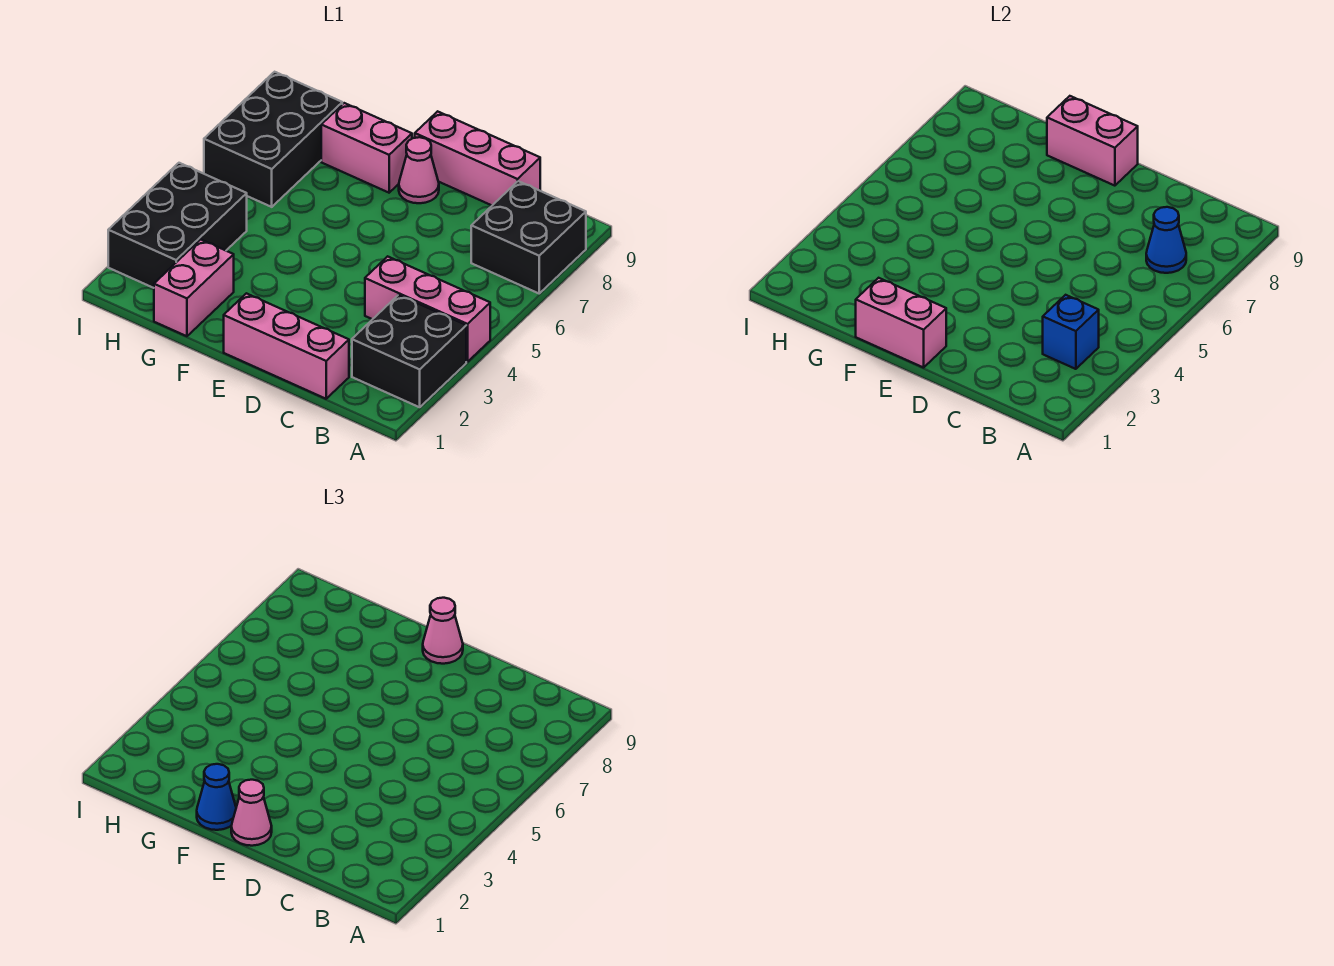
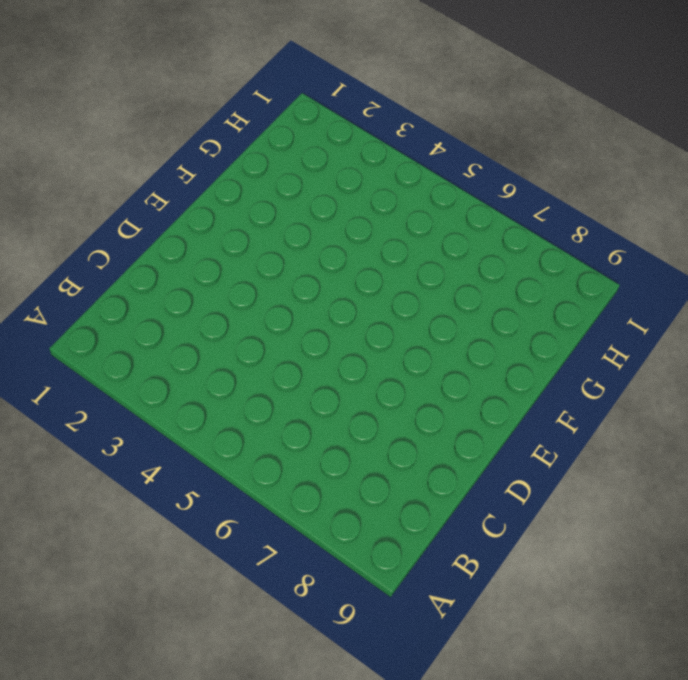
none -> black brick A2:B3 level 1
none -> pink brick A4:C4 level 1
none -> black brick A7:B8 level 1

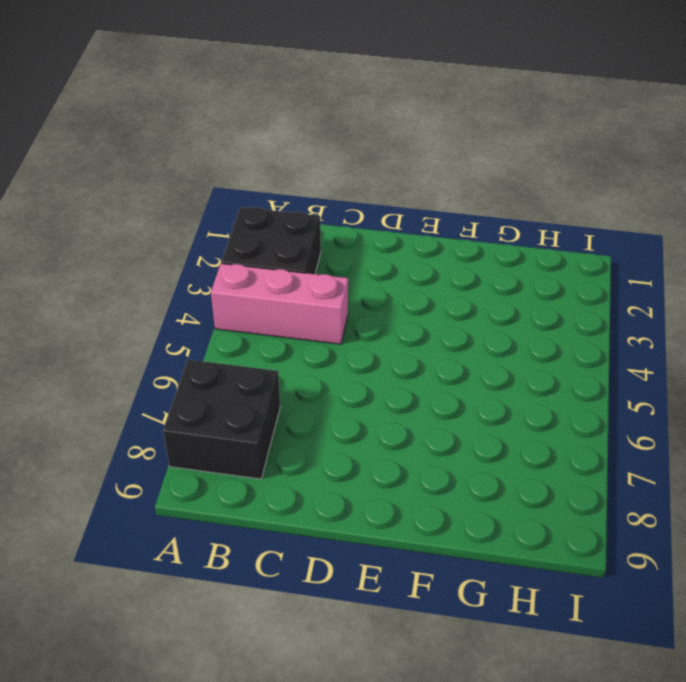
none -> pink brick C1:E1 level 1
none -> pink brick C9:E9 level 1
none -> pink cone E8 level 1

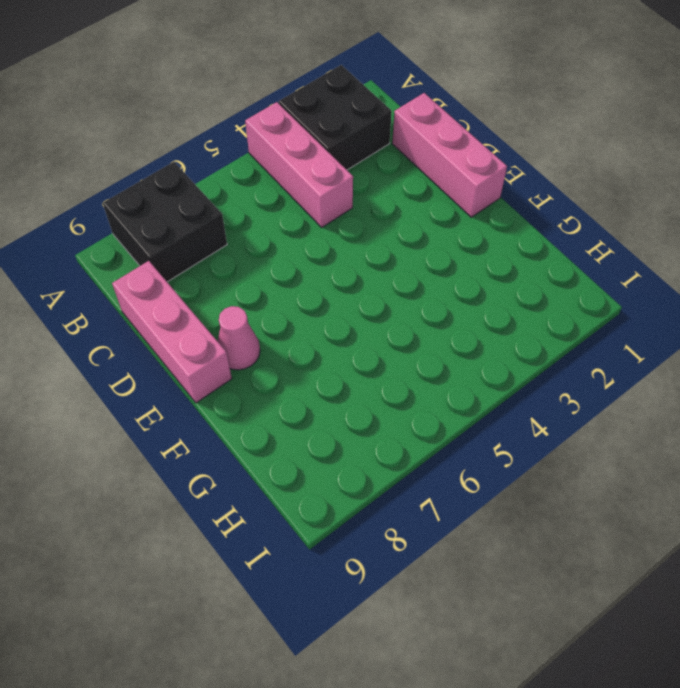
none -> pink brick F8:G8 level 1
none -> pink brick G1:G2 level 1
none -> black brick H2:I4 level 1

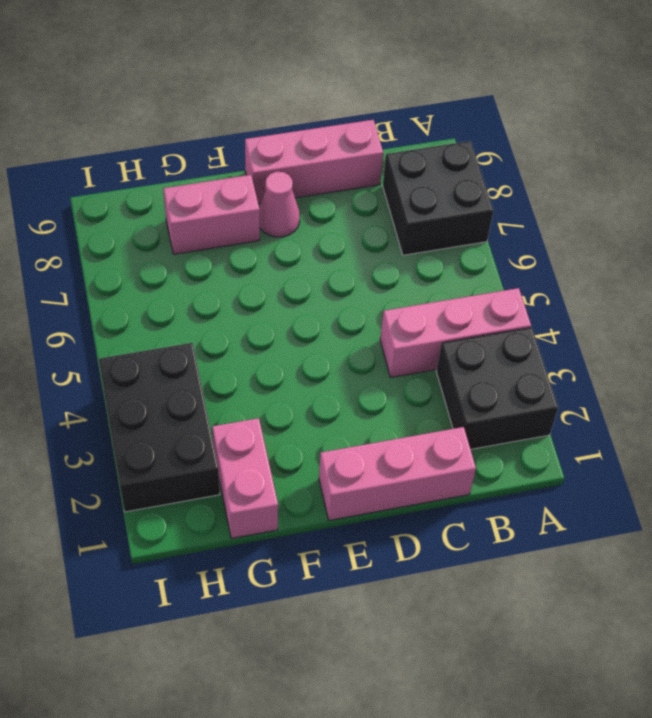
none -> black brick H6:I8 level 1
none -> blue brick B3 level 2
none -> blue cone B7 level 2

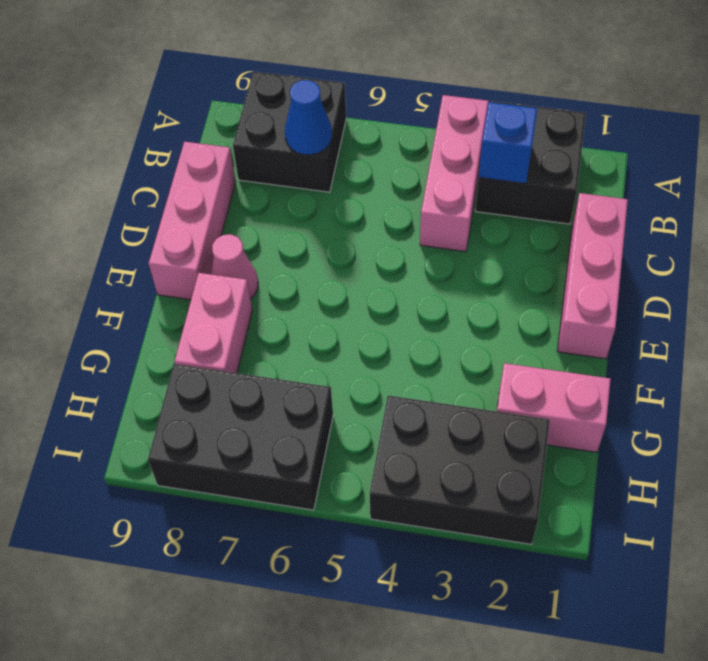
none -> pink brick E1:F1 level 2
none -> pink brick E9:F9 level 2
none -> pink cone E1 level 3

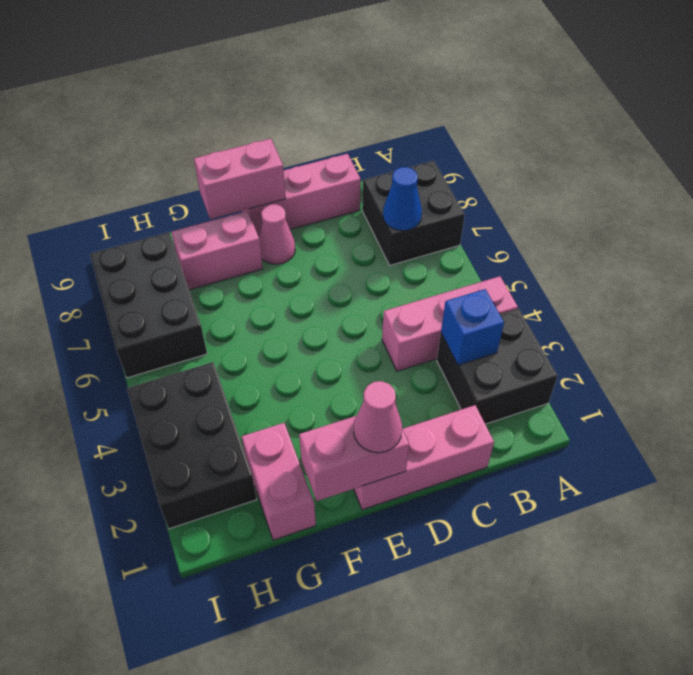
none -> pink cone E9 level 3
none -> blue cone F1 level 3

